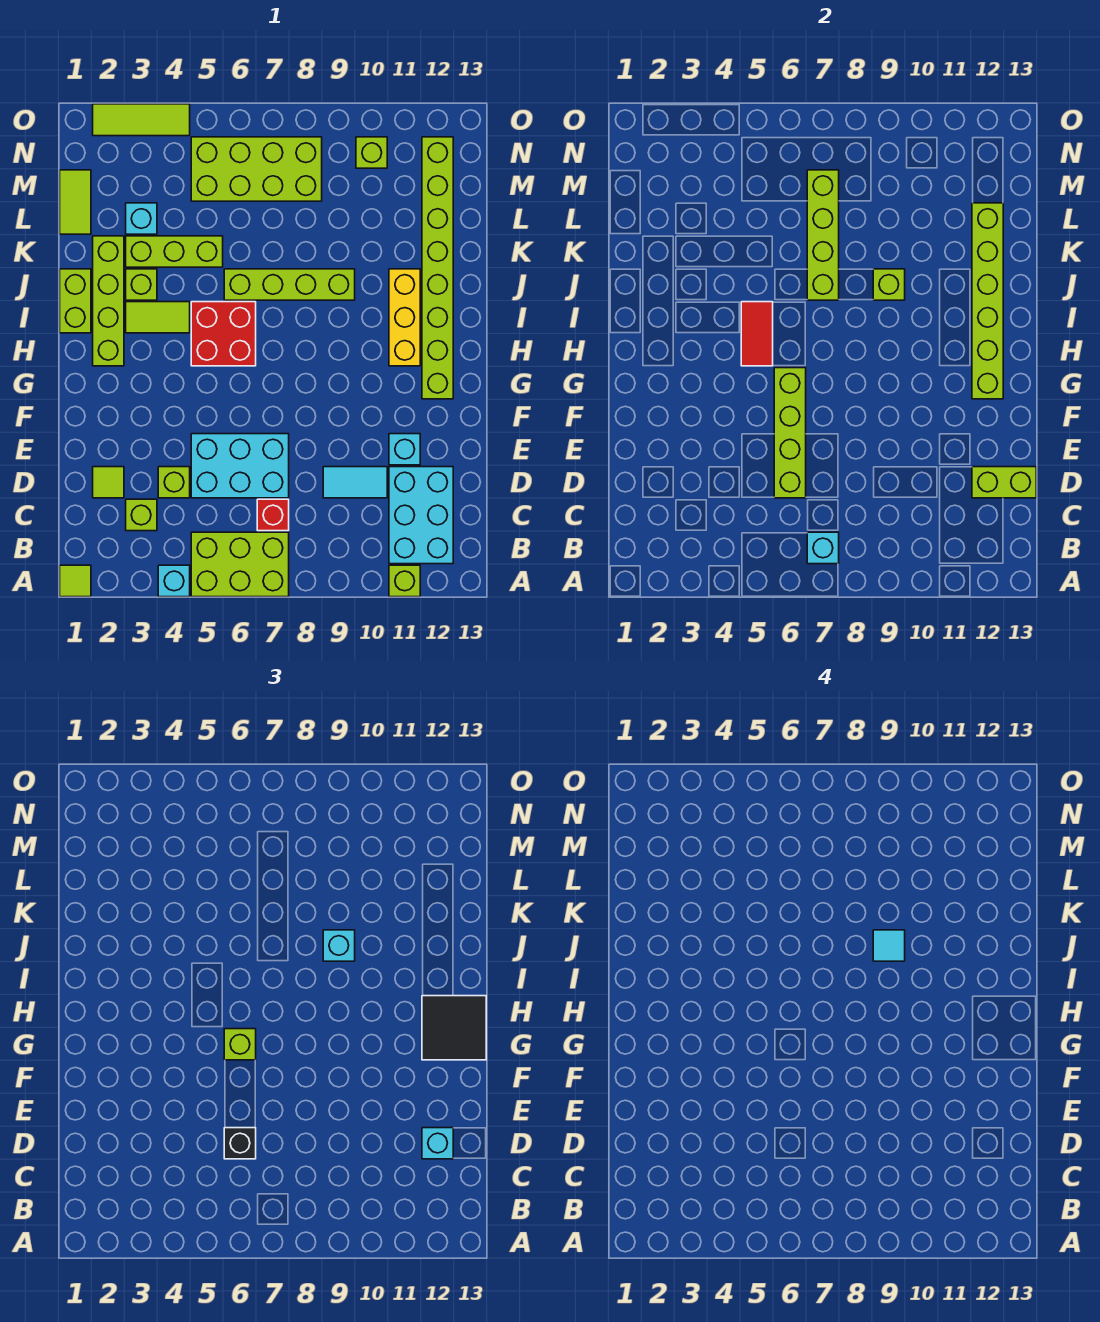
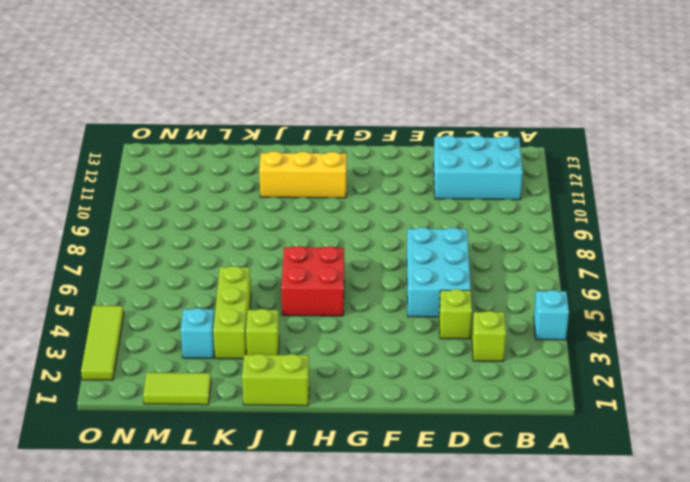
none -> lime tile A1 level 1
none -> lime brick A5:B7 level 1
none -> lime brick A11 level 1
none -> red brick C7 level 1

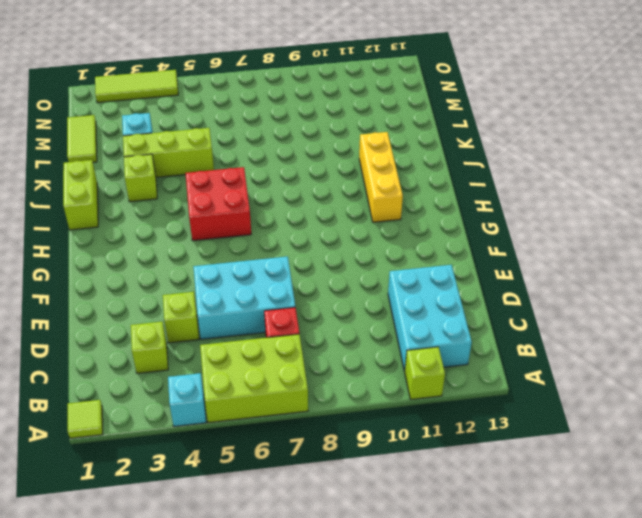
none -> lime tile D2 level 1
none -> cyan tile D9:D10 level 1
none -> cyan brick E11 level 1
none -> lime brick G12:N12 level 1

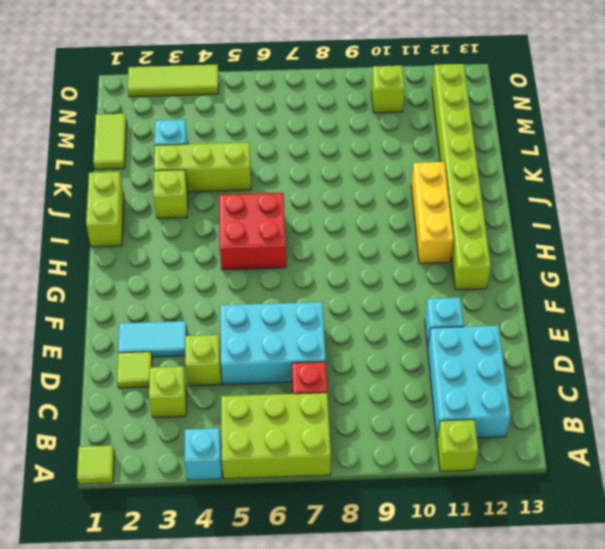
cyan tile E2:E3 level 1 -> cyan tile D9:D10 level 1
none -> lime brick H2:K2 level 1
none -> lime tile I3:I4 level 1
none -> lime brick J6:J9 level 1
none -> lime brick M5:N8 level 1

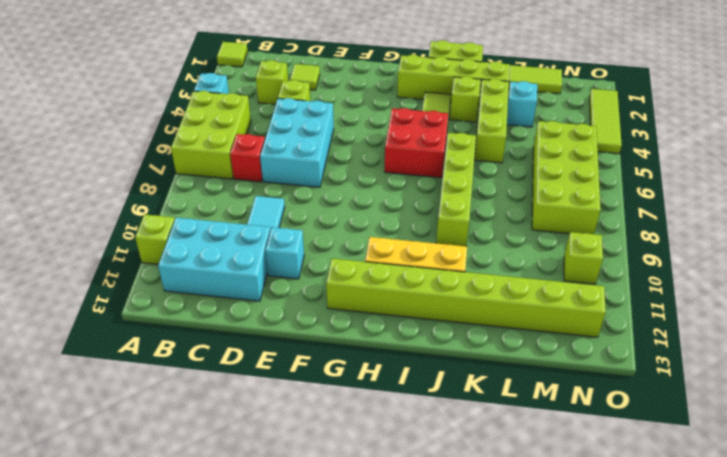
none -> cyan brick B7 level 2
none -> lime brick D6:G6 level 2
none -> lime brick D12:D13 level 2
none -> lime brick G12:L12 level 2

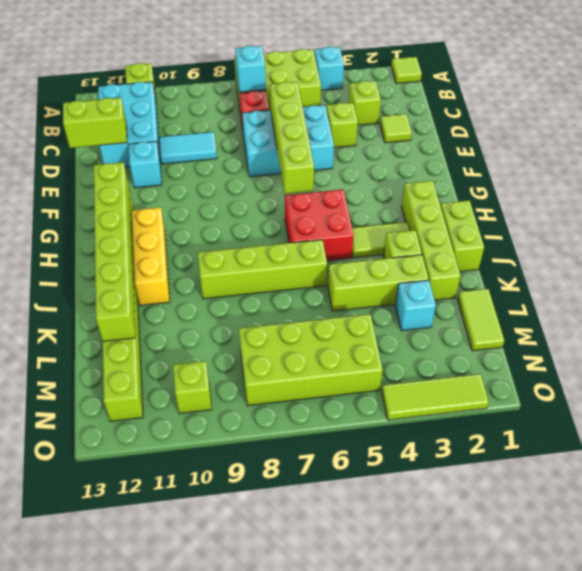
none -> red tile H5:I5 level 2
none -> lime brick J7:M7 level 2
none -> lime brick J9 level 2
none -> black brick D6 level 3

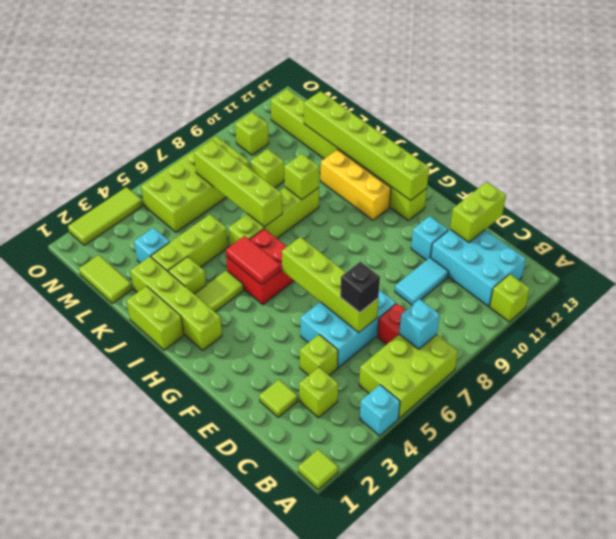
lime brick L9 level 1 -> lime brick G6 level 3
none -> cyan brick D12 level 3
none -> black tile G12:H13 level 3
none -> cyan brick J9 level 3
none -> cyan tile J9 level 4

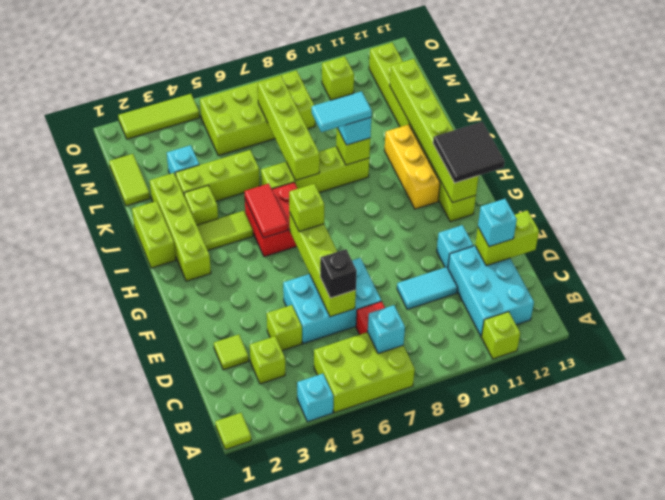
cyan tile J8:J9 level 4 -> cyan tile J9 level 4

